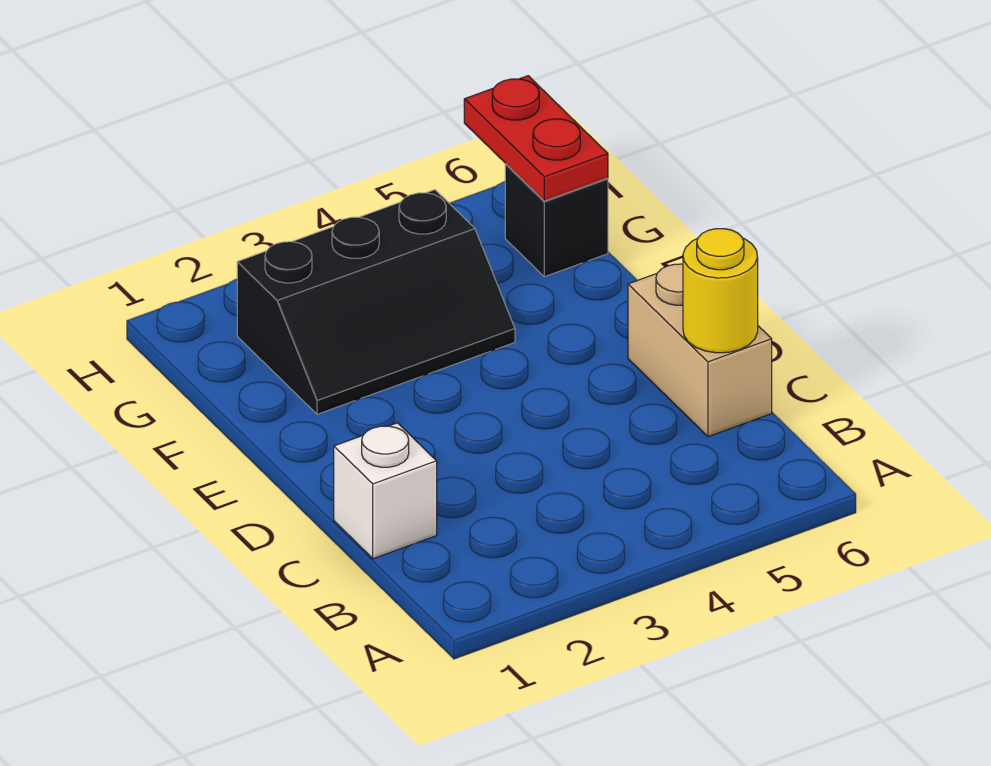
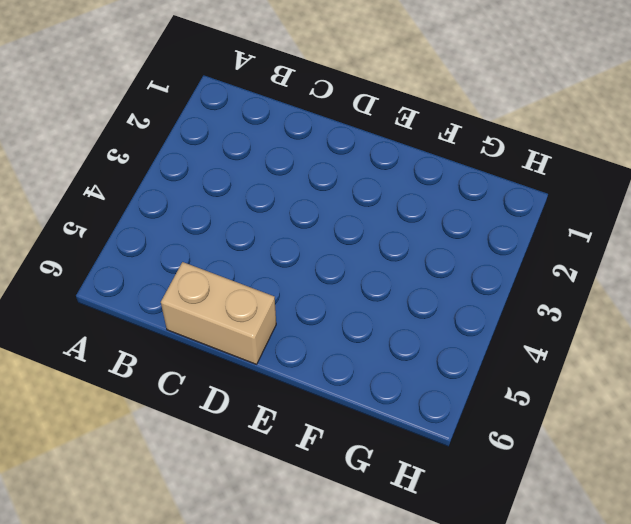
none -> white brick C1 level 1
none -> black slope F2:G4 level 1 top G

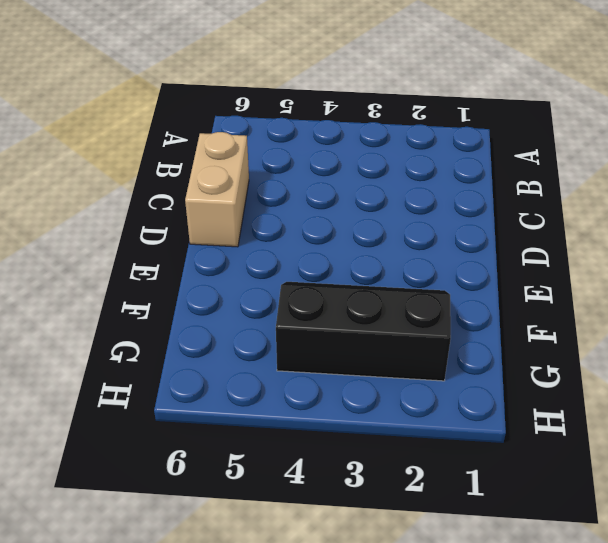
none -> white brick C1 level 1
none -> black brick G6 level 1

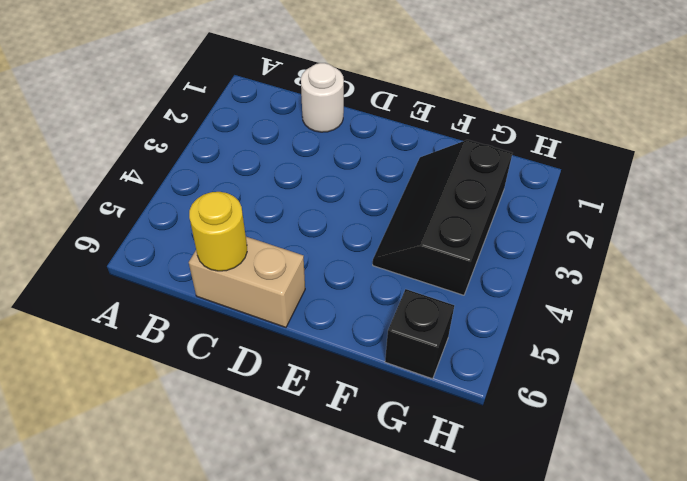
white round brick C1 level 1 -> white brick C1 level 1
none -> red plate G6:H6 level 2

